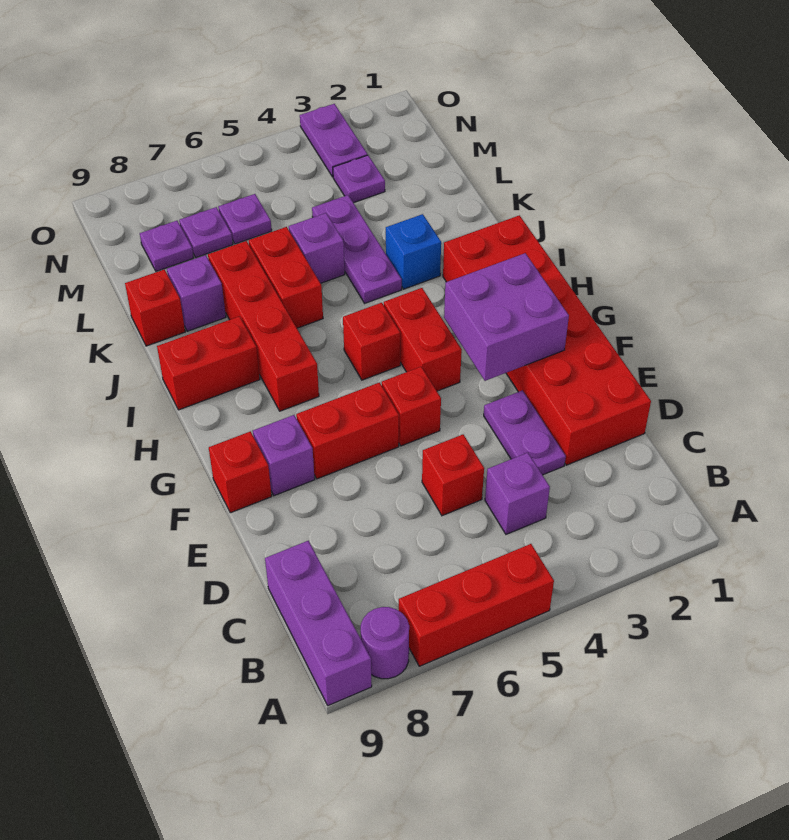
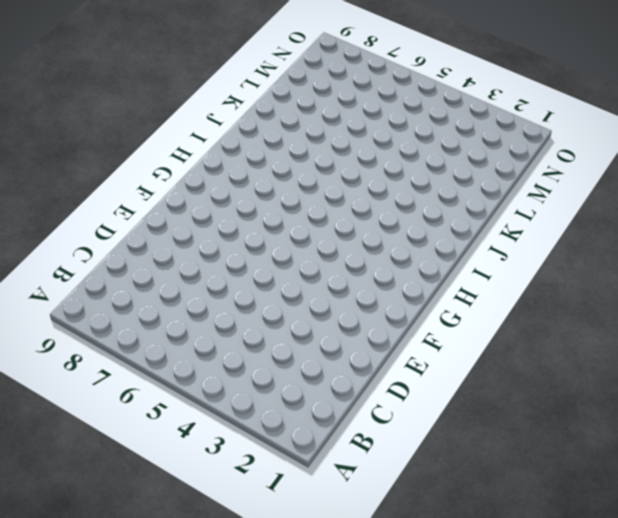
none -> red brick A5:A7 level 1
none -> purple round brick A8 level 1
none -> purple brick A9:C9 level 1

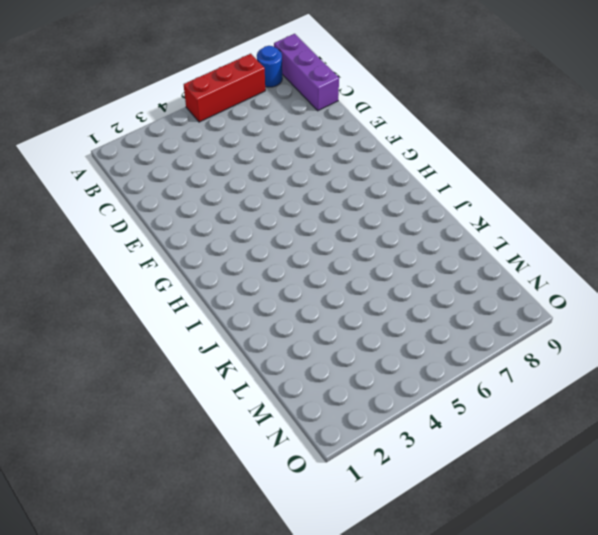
blue round brick A8 level 1 -> purple round brick A8 level 1
none -> purple brick C4 level 1
none -> red brick D1:I2 level 1
none -> purple plate D3:E3 level 1

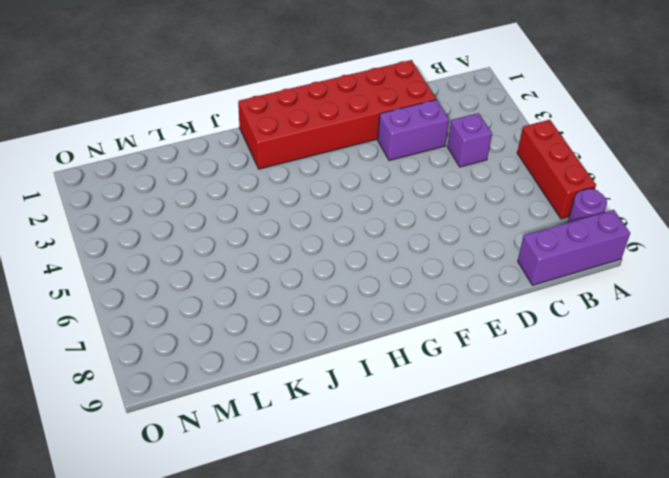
purple brick D3:E3 level 1 -> purple plate D3:E3 level 1
none -> red brick D5 level 1
none -> red brick F5 level 1
none -> red brick F6:F7 level 1

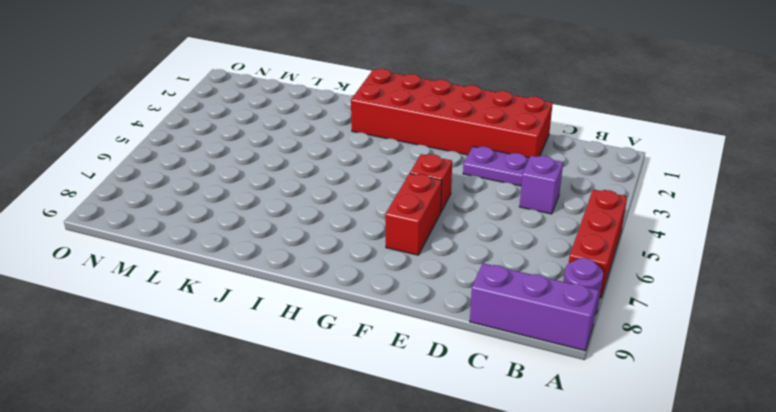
none -> red brick D5 level 1
none -> purple brick F8 level 1
none -> red brick F9 level 1

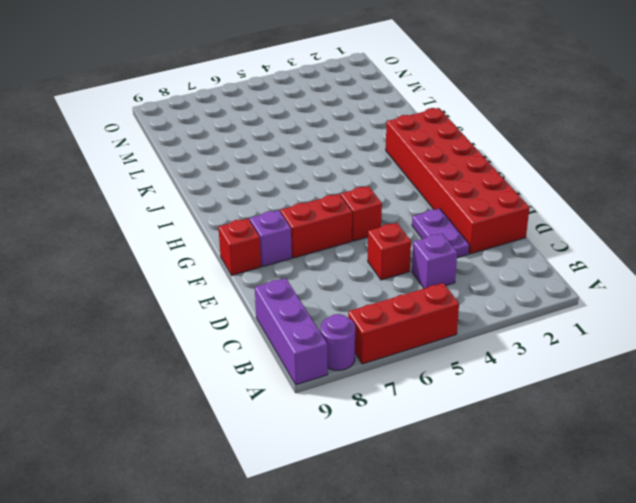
none -> red brick G4:H4 level 1
none -> red brick H5 level 1
none -> red brick H7:K7 level 1

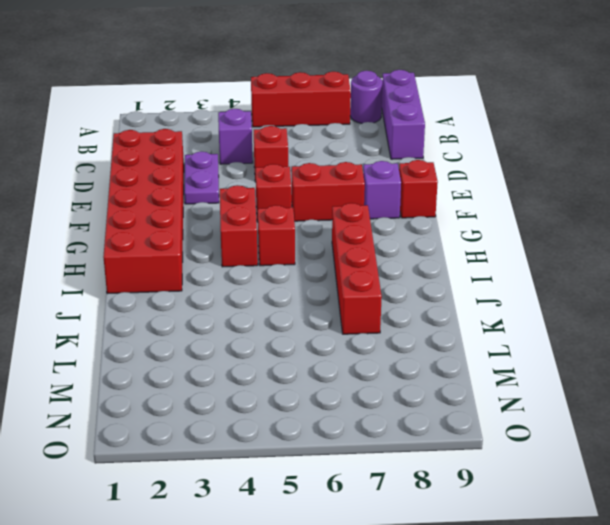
none -> red brick I8:I9 level 1
none -> blue brick J3 level 1
none -> purple plate J4:L4 level 1

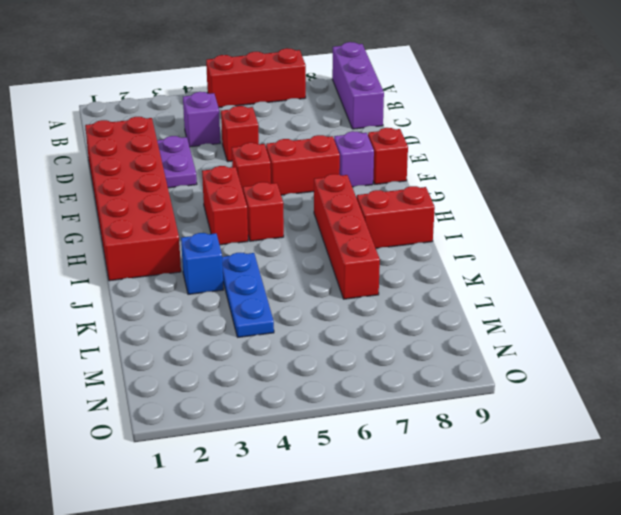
blue plate J4:L4 level 1 -> purple plate J4:L4 level 1
none -> purple round brick A8 level 1
none -> red brick J6:K6 level 1
none -> purple brick K5 level 1

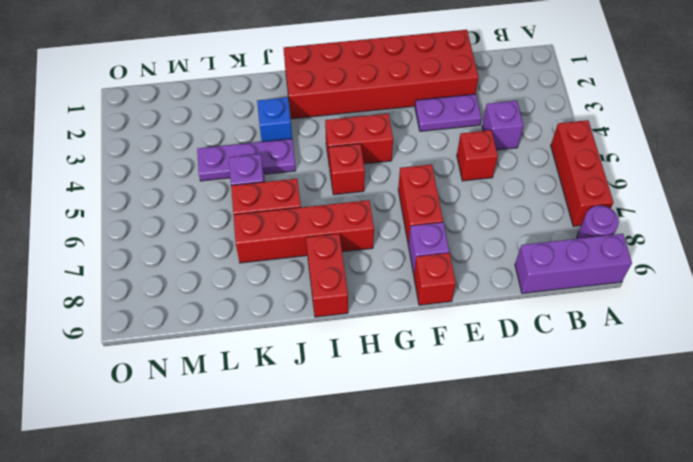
none -> red brick F5 level 1
none -> purple brick K8 level 1
none -> red brick K9 level 1

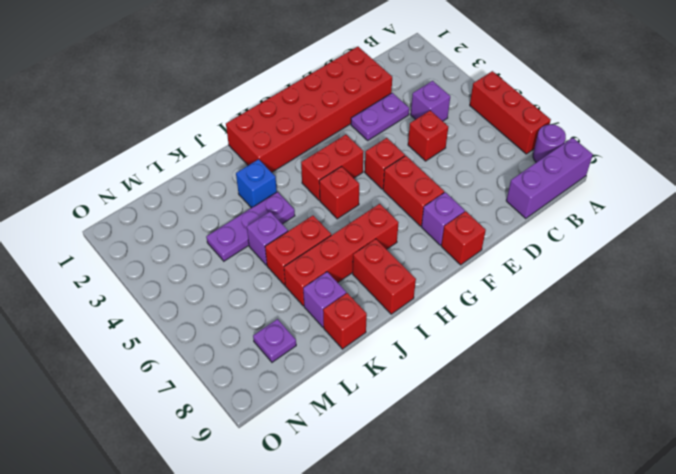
none -> purple plate M3 level 1
none -> purple plate M6 level 1
none -> purple plate M7 level 1

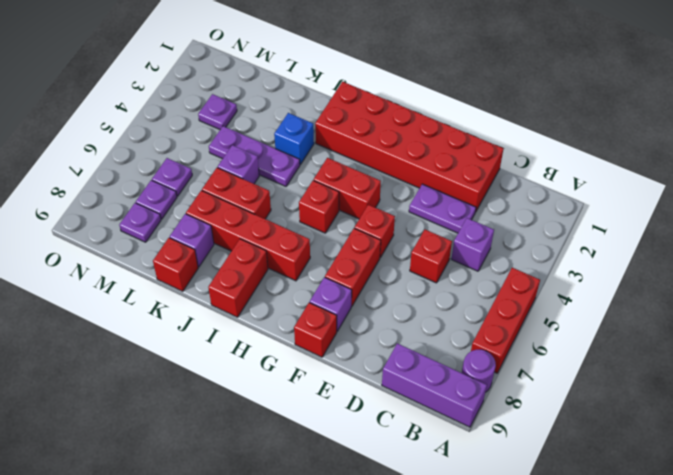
none -> purple plate N3:O3 level 1
none -> purple brick F2:G3 level 2

